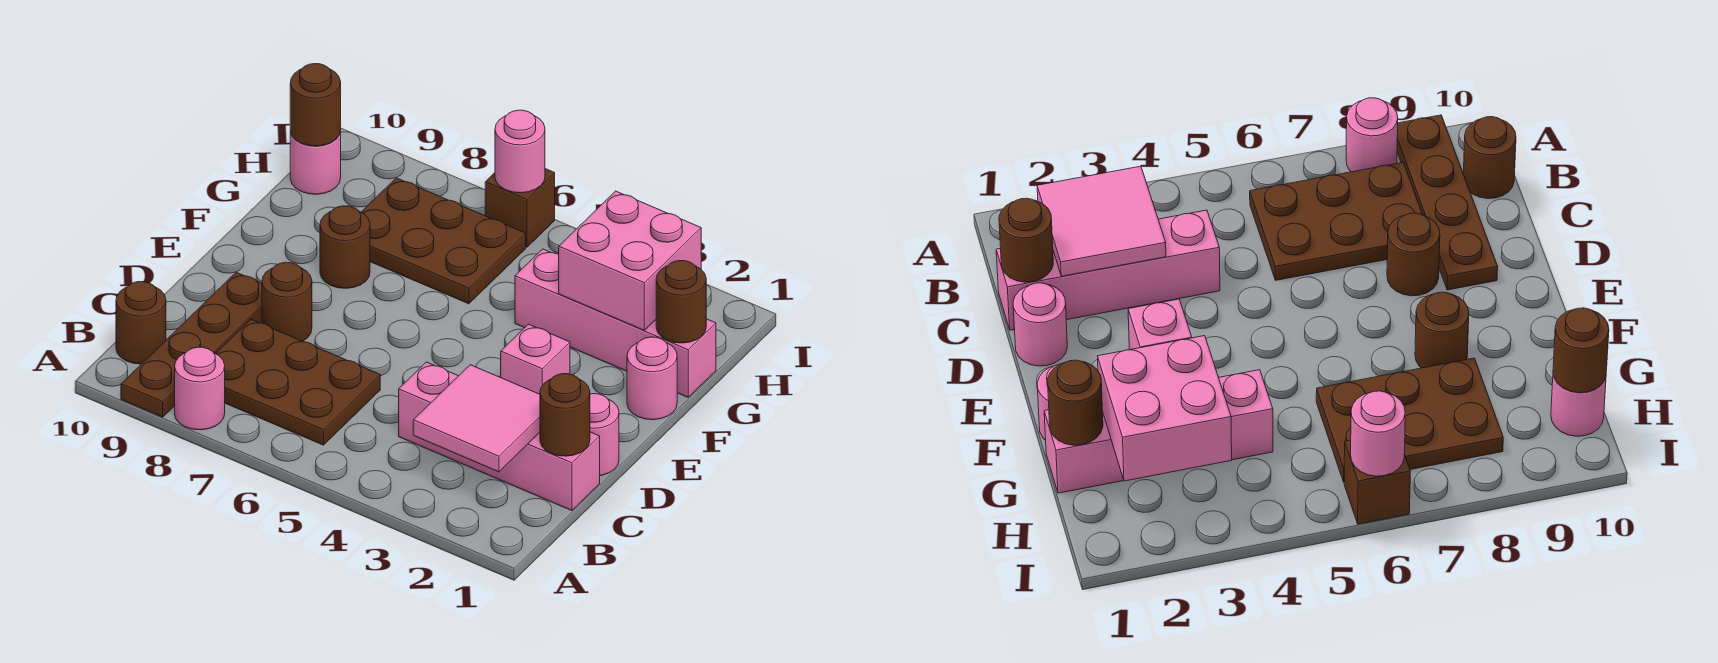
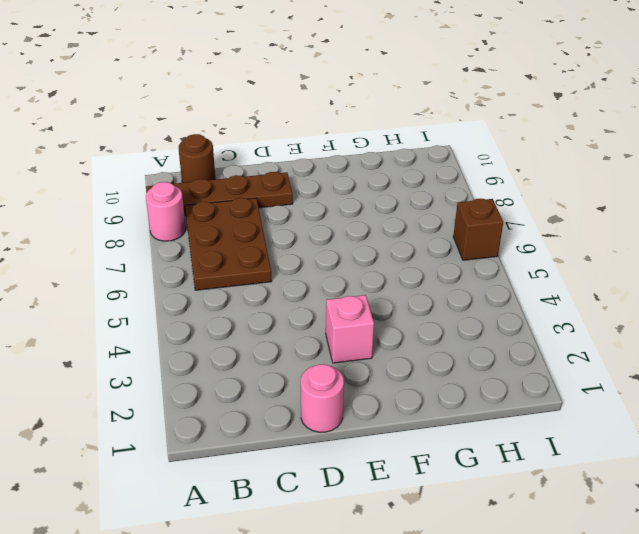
none -> pink brick C1:C4 level 1
none -> brown round brick D8 level 1
none -> pink round brick F1 level 1

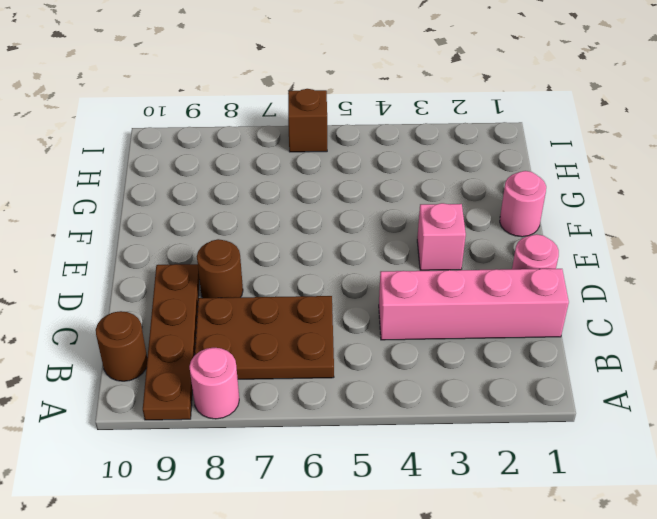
none -> brown round brick F8 level 1
none -> pink brick G1:G4 level 1
none -> brown plate G6:H8 level 1

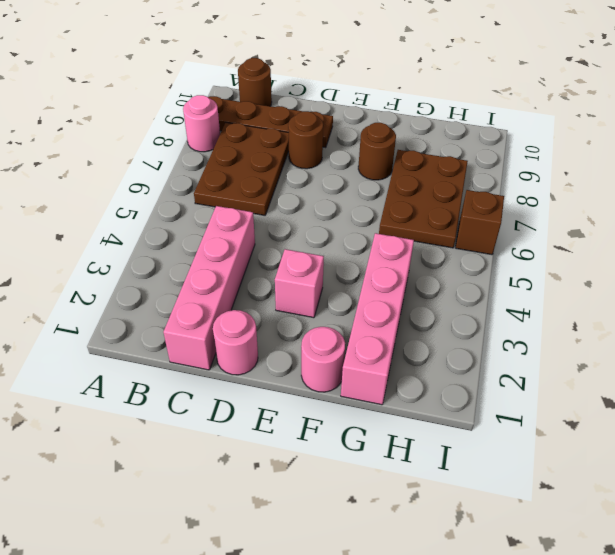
none -> pink round brick H10 level 1
none -> pink tile B2:C3 level 2
none -> brown round brick C1 level 2

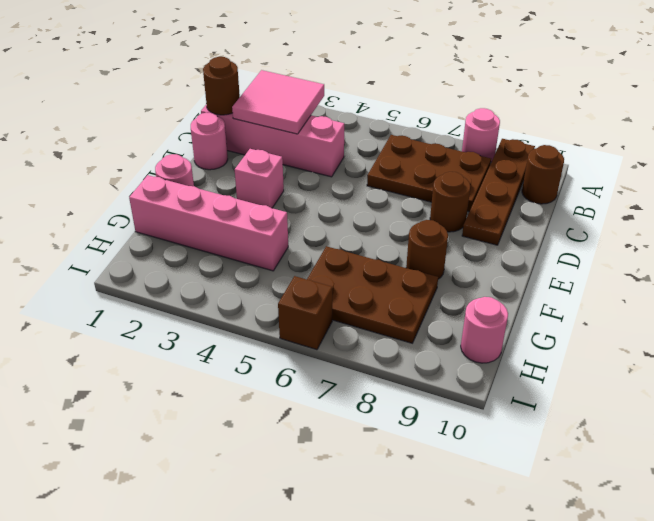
none -> brown round brick G1 level 2
none -> pink brick G2:H3 level 2
none -> brown round brick H10 level 2

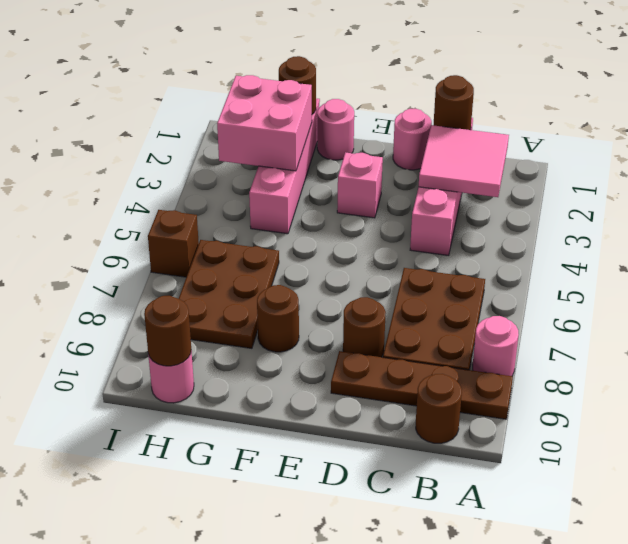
none -> pink round brick I6 level 2

